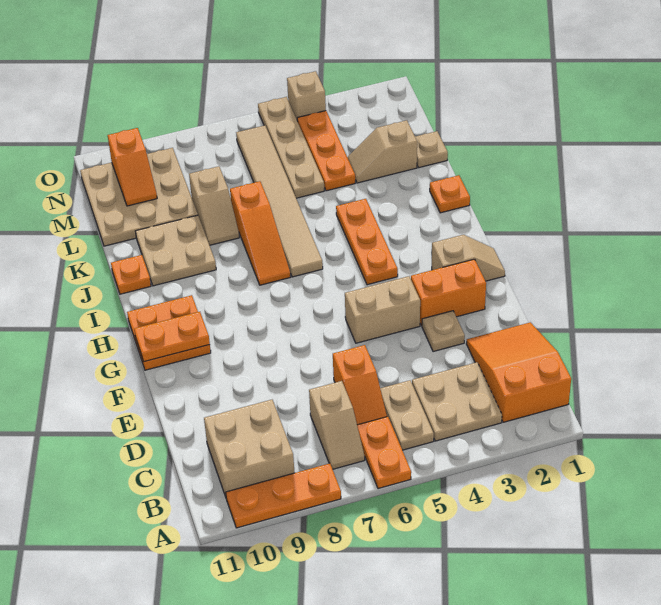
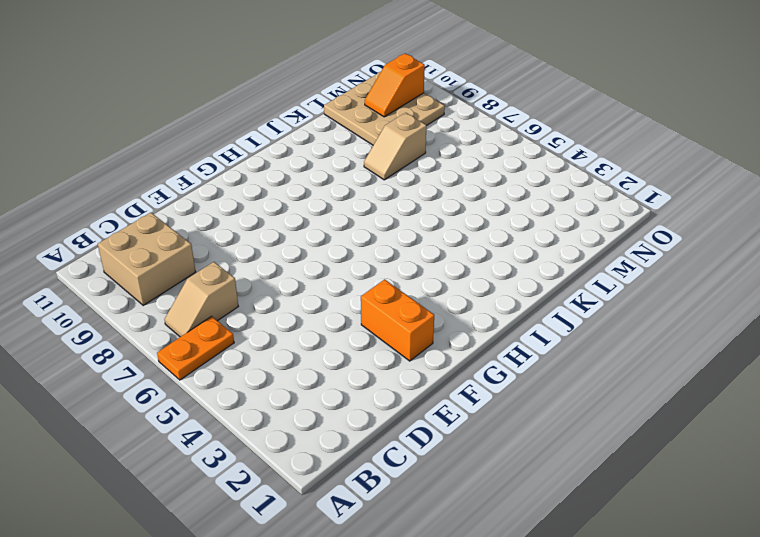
none -> orange plate A8:A10 level 1
none -> orange slope B1:D2 level 1 top B
none -> tan plate B3:C4 level 1

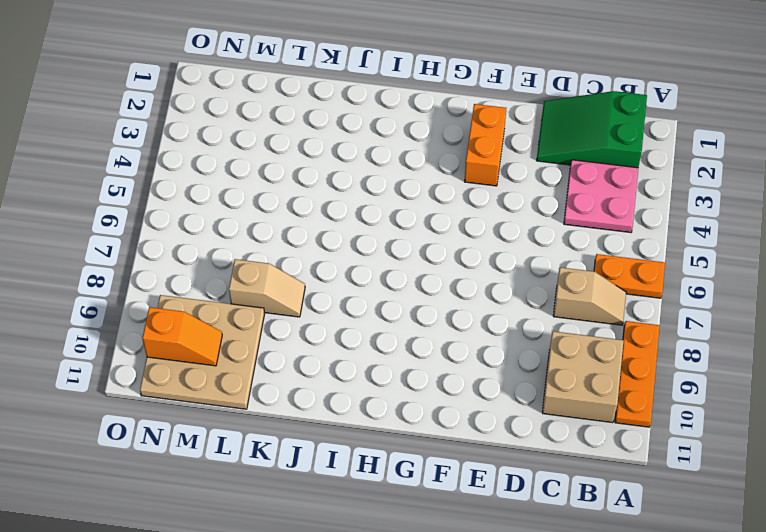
green slope B1:D2 level 1 top B -> orange slope B1:D2 level 1 top B
pink plate B3:C4 level 1 -> tan plate B3:C4 level 1
none -> tan plate B5:C5 level 1
none -> orange slope C6:D6 level 1 top D
none -> tan plate E3 level 1

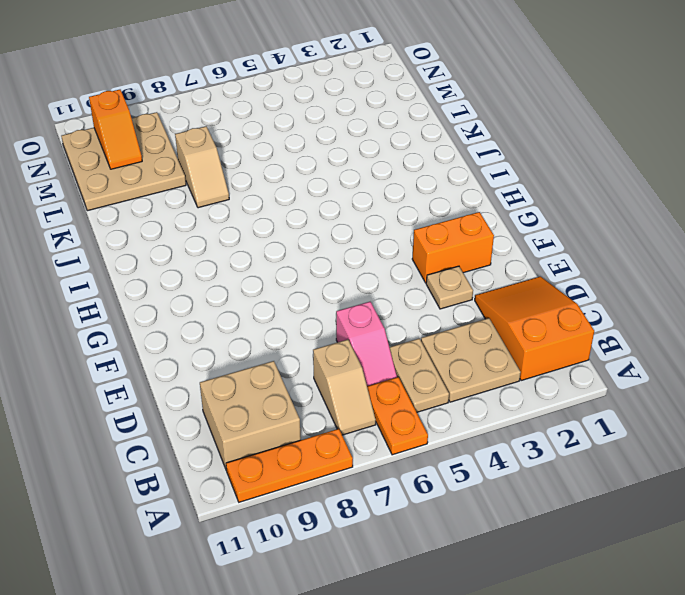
pink slope C6:D6 level 1 top D -> orange slope C6:D6 level 1 top D
none -> tan brick F4:F5 level 1
none -> tan slope G1:G2 level 1 top 2
none -> orange plate G10:H11 level 1

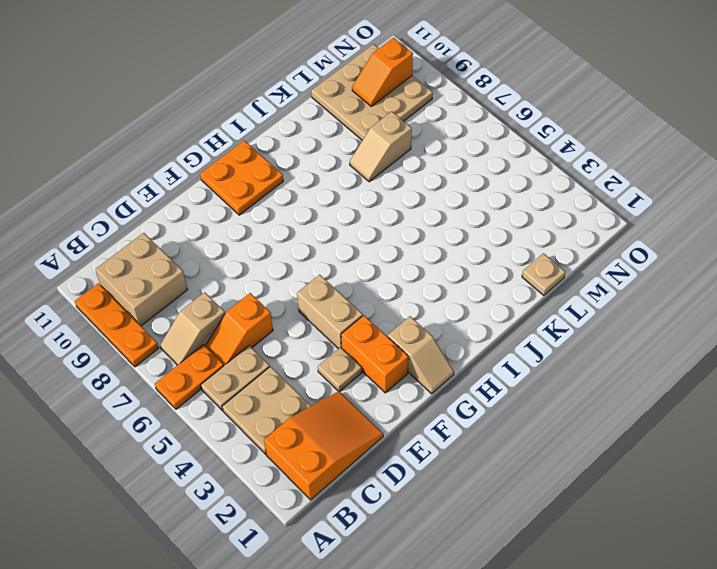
none -> orange plate H4:J4 level 1
none -> tan tile I6:N6 level 1
none -> orange slope I7:K7 level 1 top K

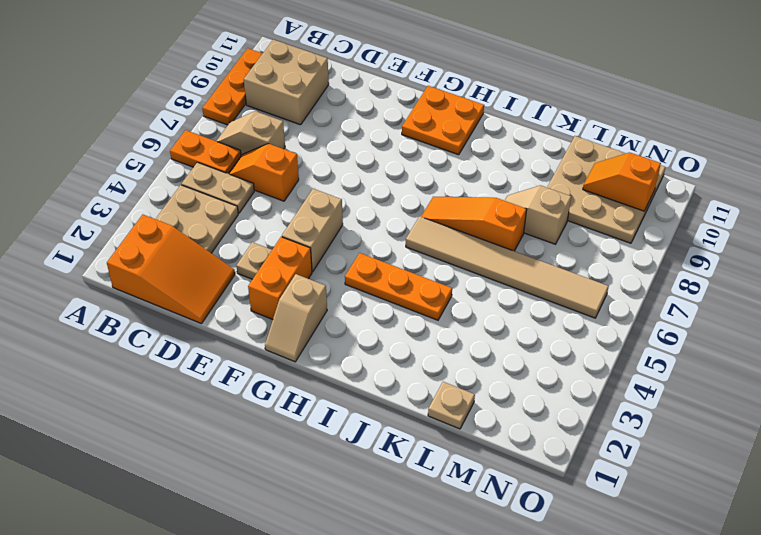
none -> orange plate J1 level 1
none -> tan plate J9:K10 level 1
none -> orange plate J11 level 1

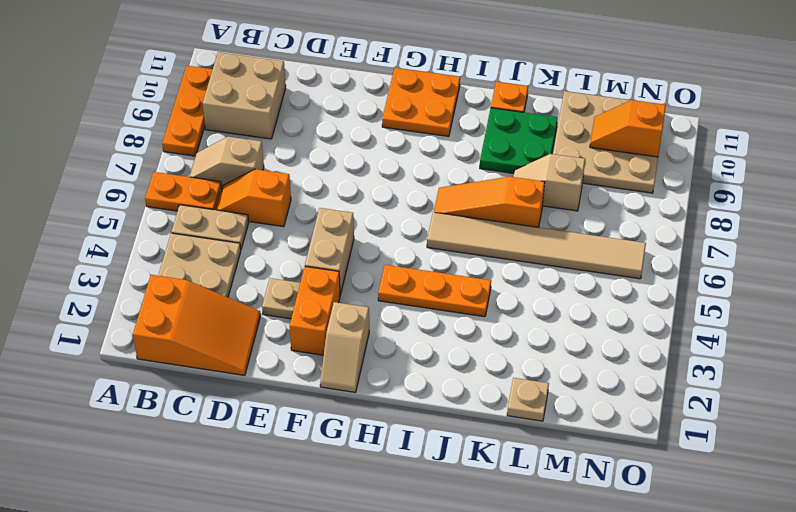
green plate J9:K10 level 1 -> tan plate J9:K10 level 1
none -> orange plate J1 level 1
none -> tan slope L2:L3 level 1 top 2
none -> orange plate L4:N4 level 1

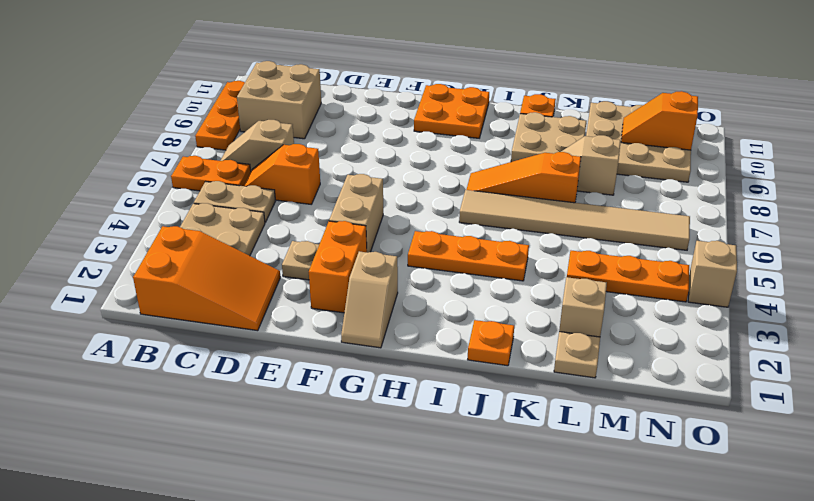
none -> tan plate L5:O5 level 1
none -> orange plate G10:G11 level 2

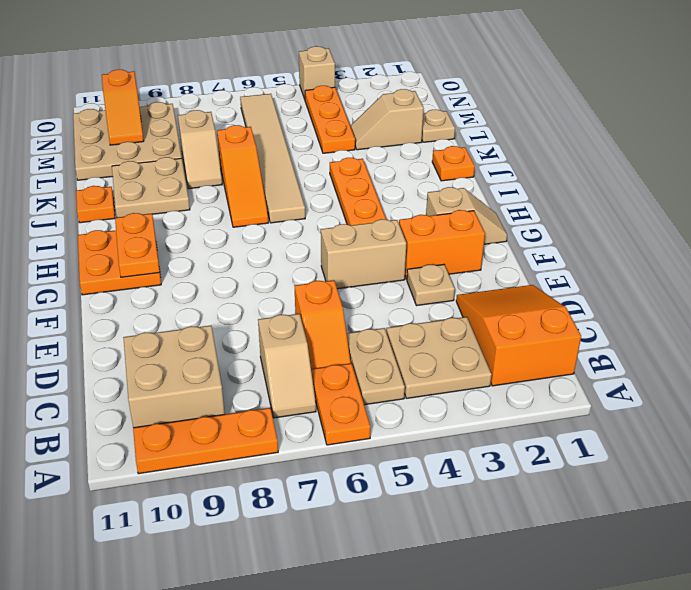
orange plate G10:H10 level 2 -> orange plate G10:G11 level 2
none -> tan plate L5:O5 level 1

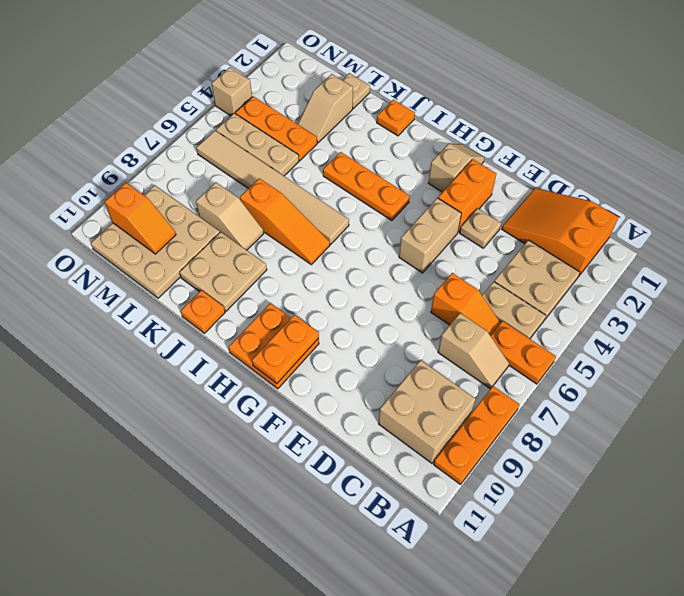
tan plate L5:N5 level 1 -> tan plate L5:O5 level 1

